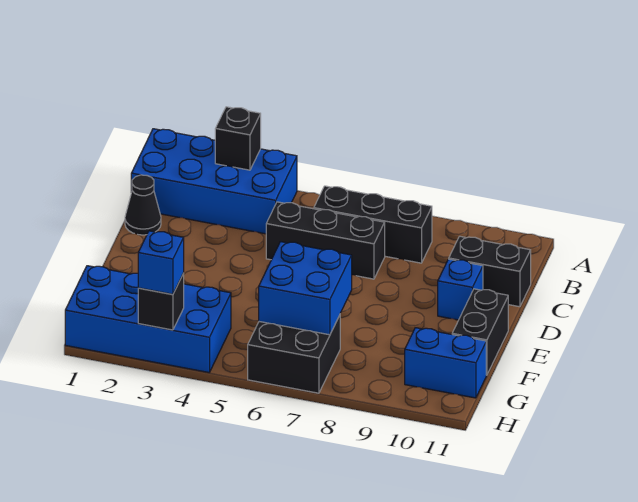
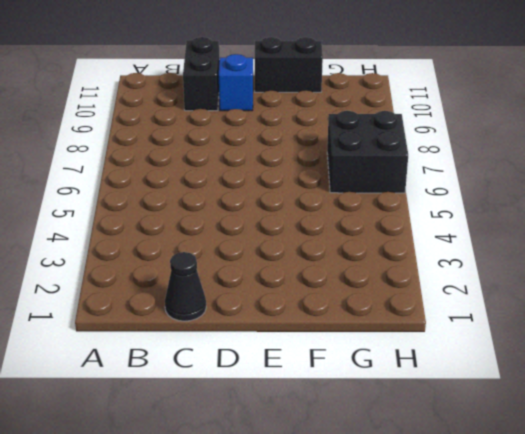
none -> blue brick A1:B4 level 1
none -> black brick B6:B8 level 1
none -> black brick C5:C7 level 1

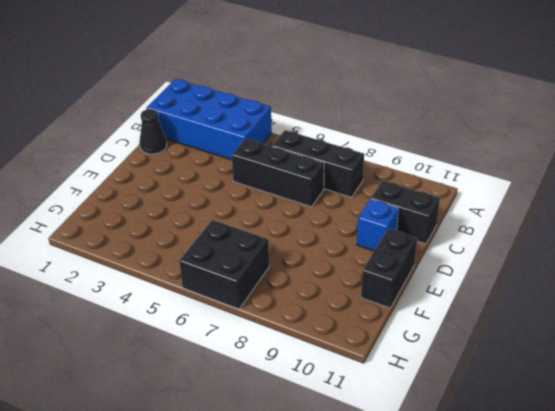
none -> blue brick G1:H4 level 1
none -> blue brick G10:G11 level 1
none -> black brick A3 level 2

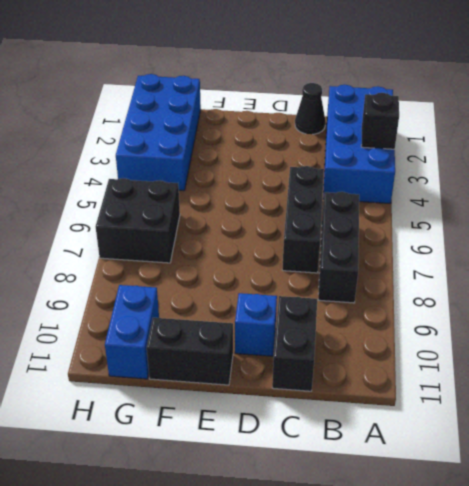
none -> blue brick F6:G7 level 2
none -> black brick H3 level 2
none -> blue brick H3 level 3

